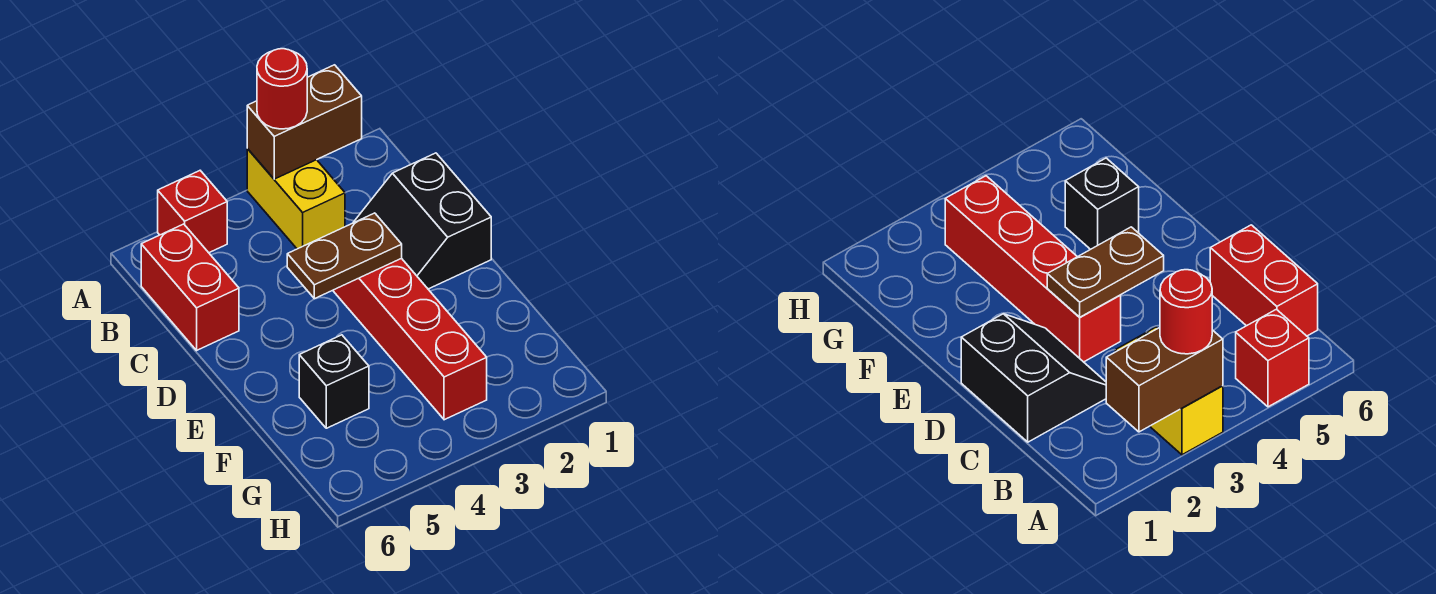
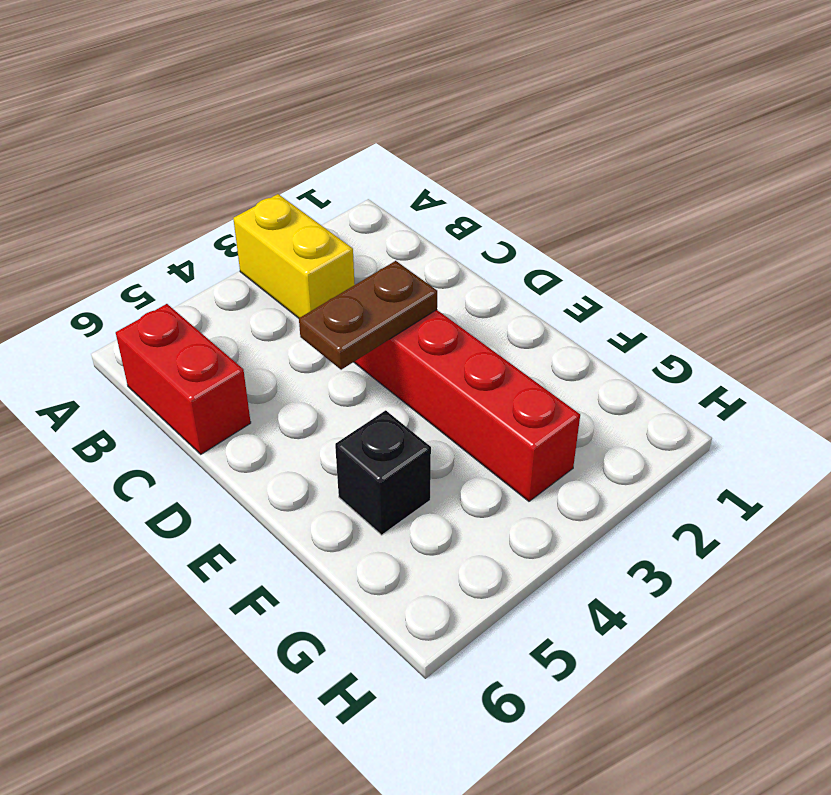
none -> red brick A5 level 1
none -> black slope C1:D2 level 1 top 1

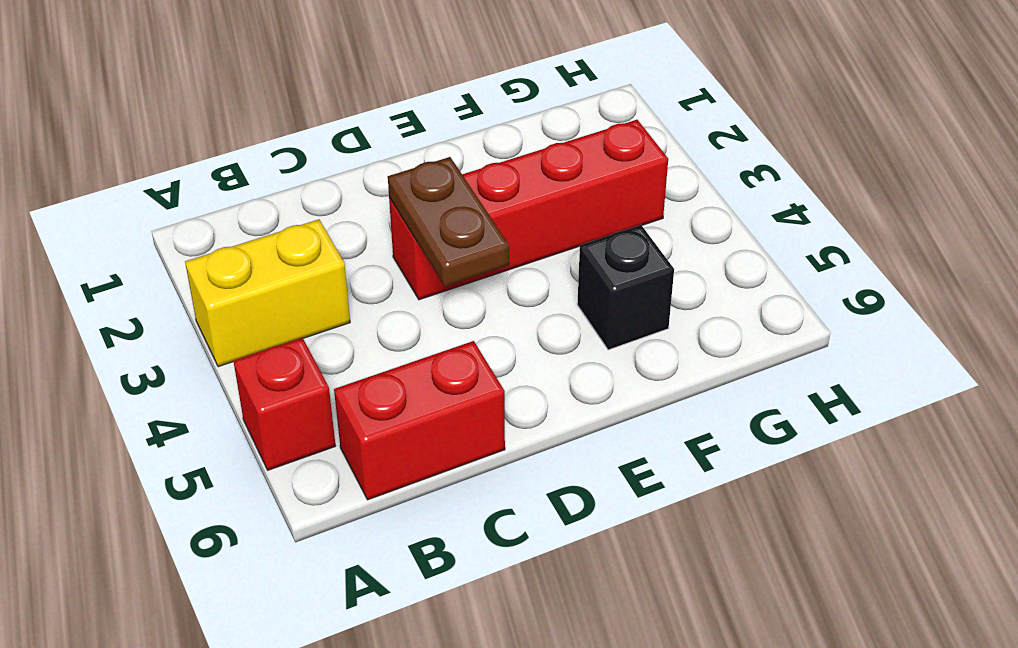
none -> black slope C1:D2 level 1 top 1
none -> brown brick A2:A3 level 2

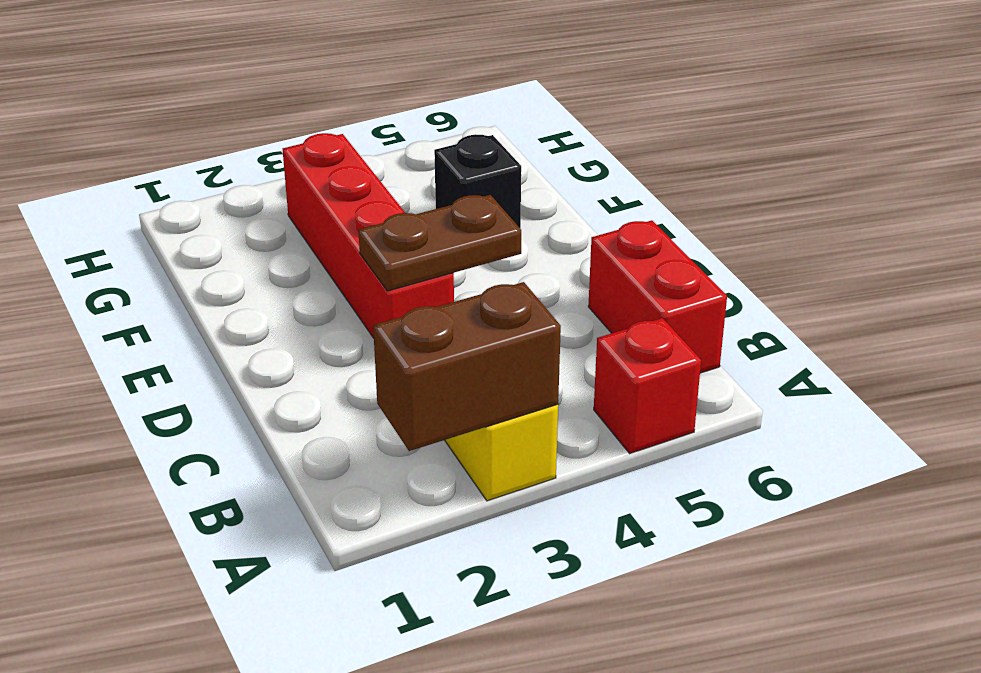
none -> black slope C1:D2 level 1 top 1
none -> red round brick A3 level 3

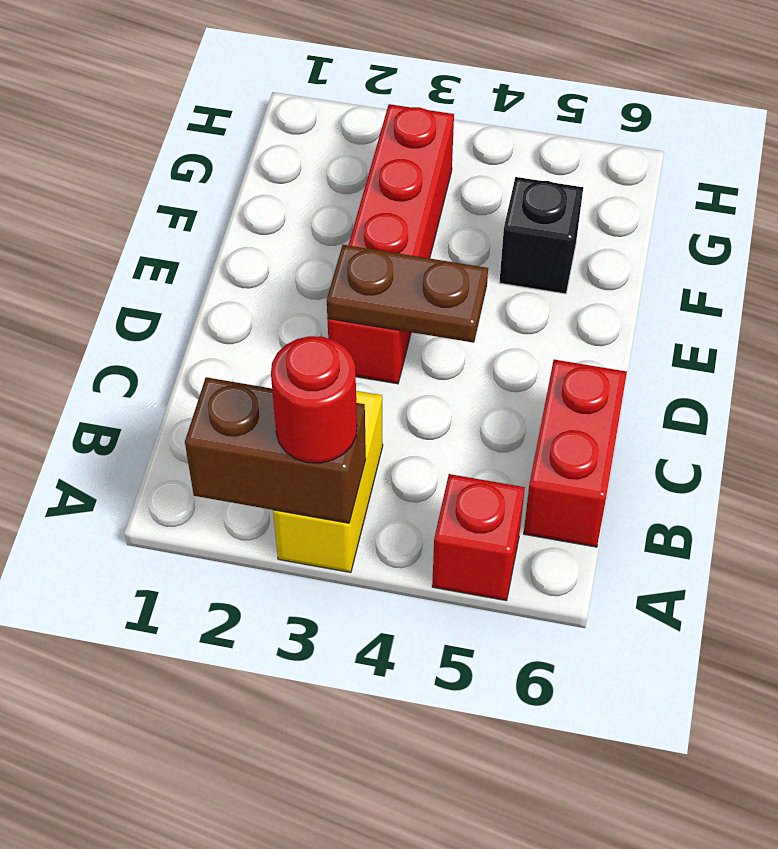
none -> black slope C1:D2 level 1 top 1

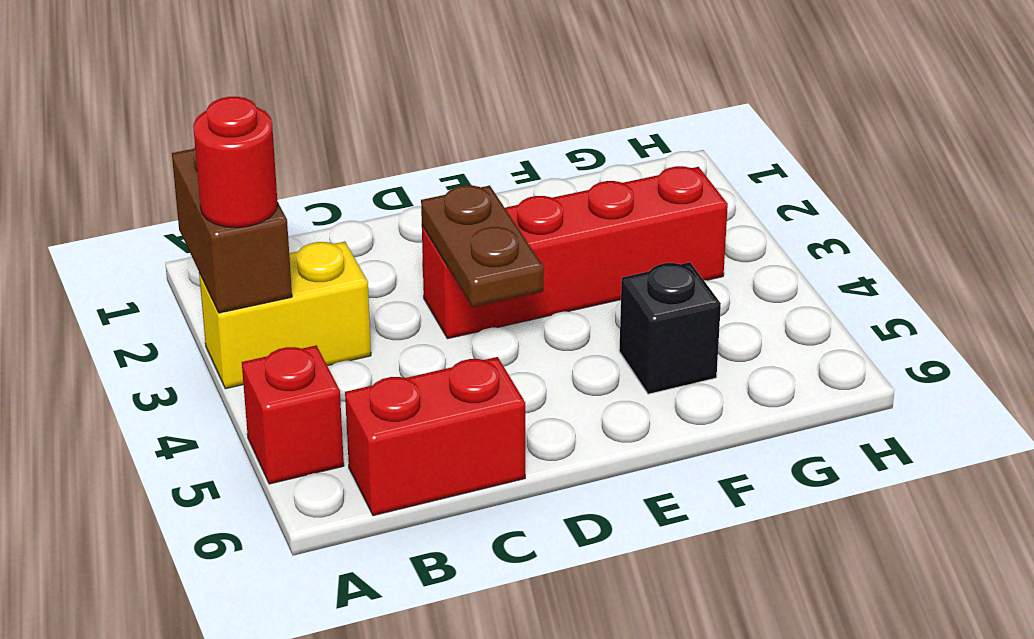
none -> black slope C1:D2 level 1 top 1

